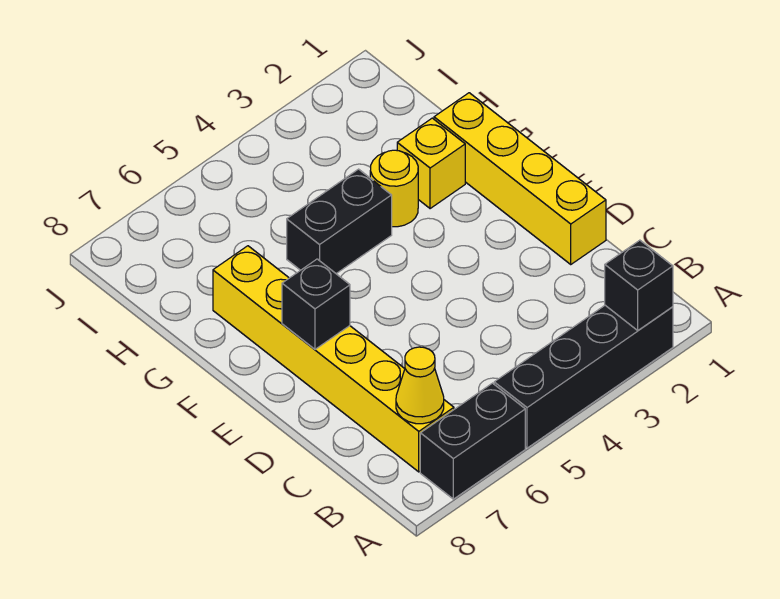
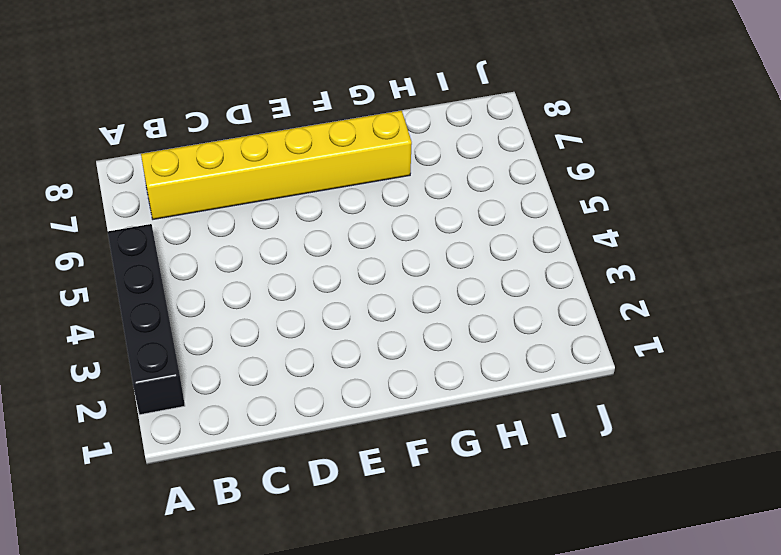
none -> black brick A6:A7 level 1
none -> yellow brick D1:G1 level 1

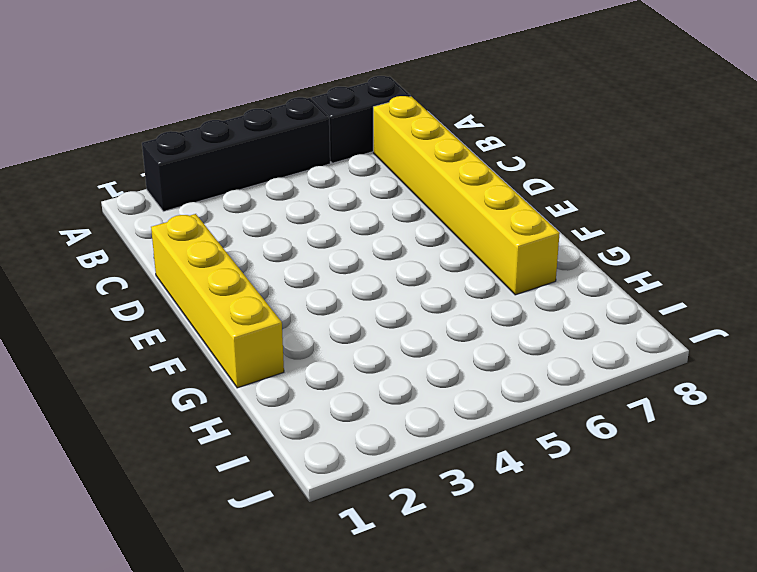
none -> yellow brick G2 level 1
none -> yellow round brick G3 level 1

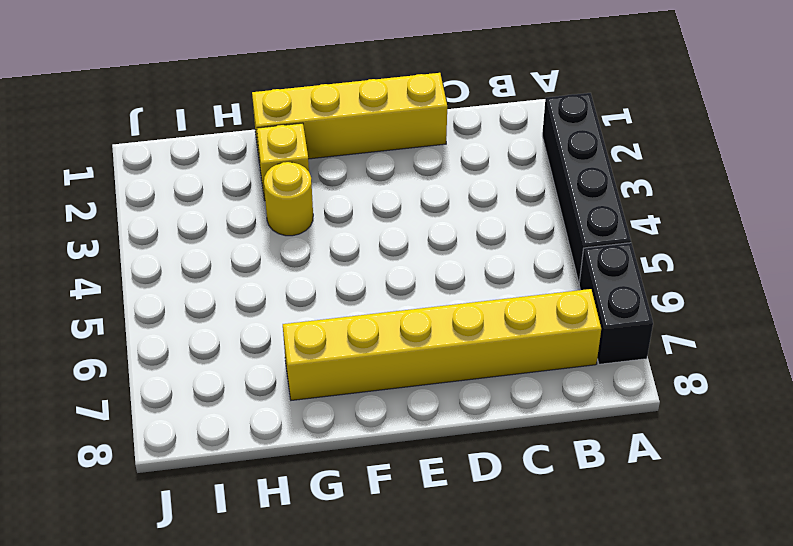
none -> black brick G4:G5 level 1
none -> black brick A2 level 2

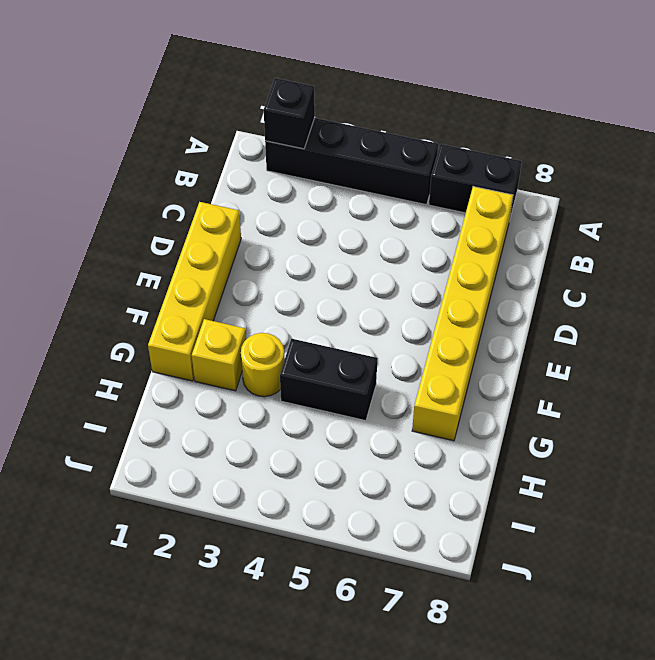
none -> yellow cone B7 level 2
none -> black brick E7 level 2

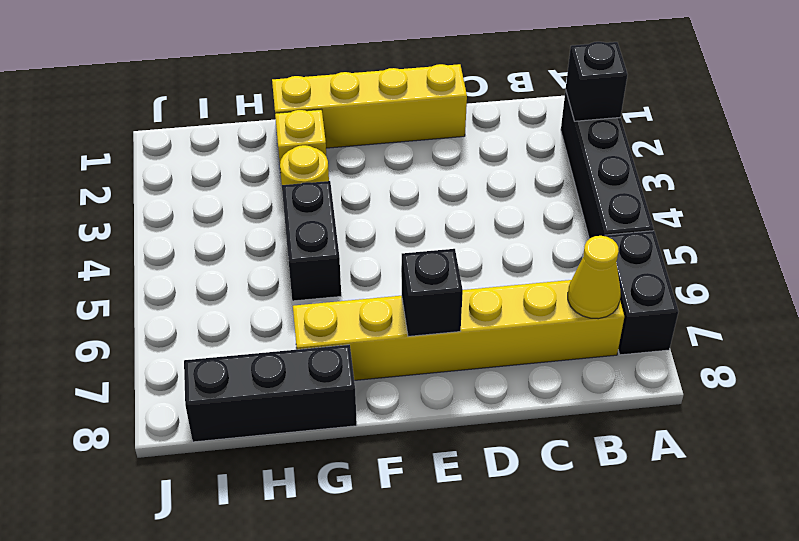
black brick G8:I8 level 1 -> none

